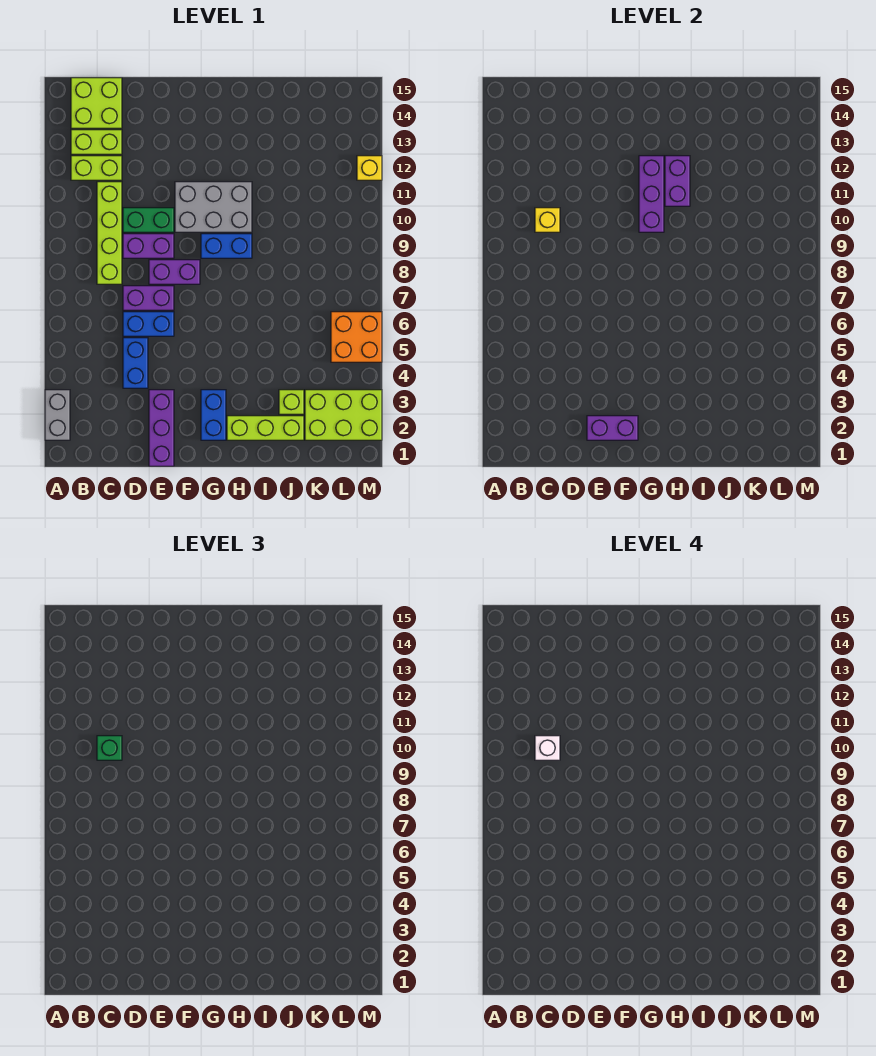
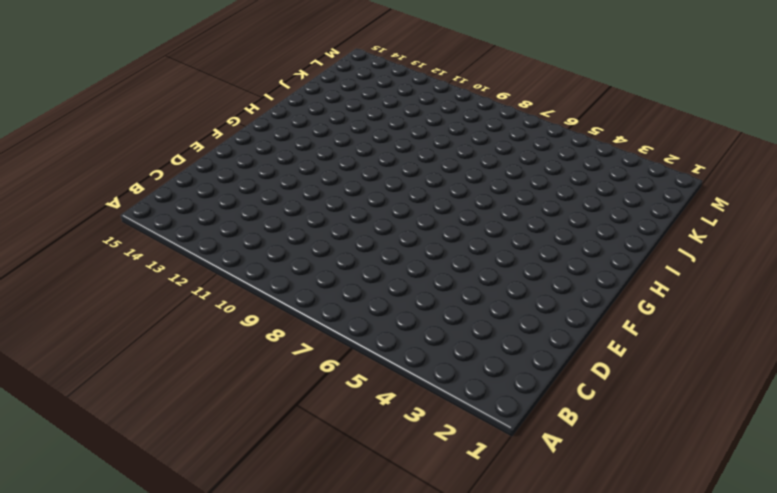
none -> grey brick A2:A3 level 1
none -> lime brick B12:C12 level 1
none -> lime brick B13:C13 level 1

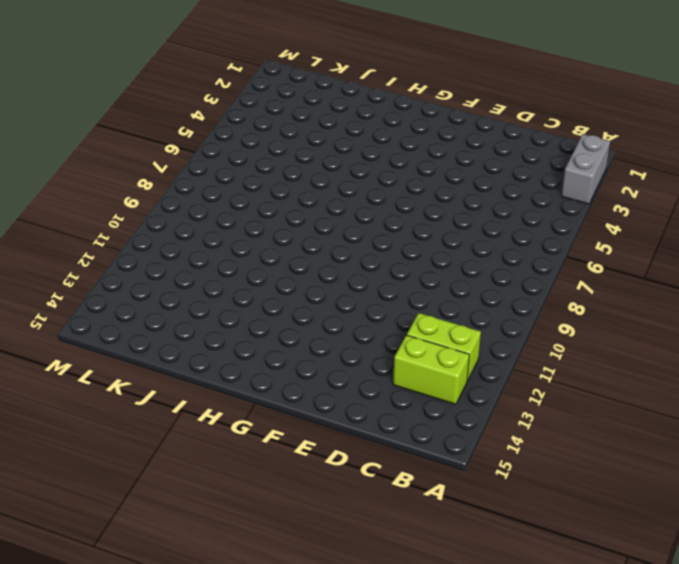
none -> lime brick B14:C15 level 1
none -> lime brick C8:C11 level 1
none -> blue brick D4:D5 level 1

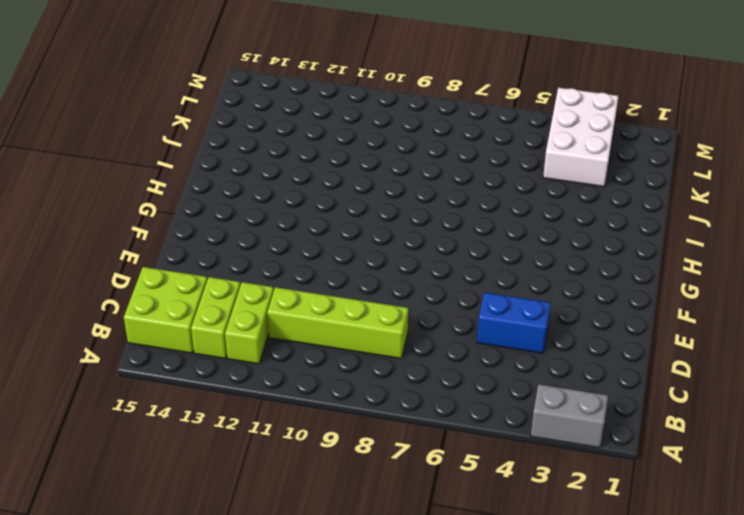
white brick K3:M4 level 1 -> lime brick K2:M3 level 1
none -> blue brick D6:E6 level 1
none -> purple brick D7:E7 level 1
none -> purple brick D9:E9 level 1

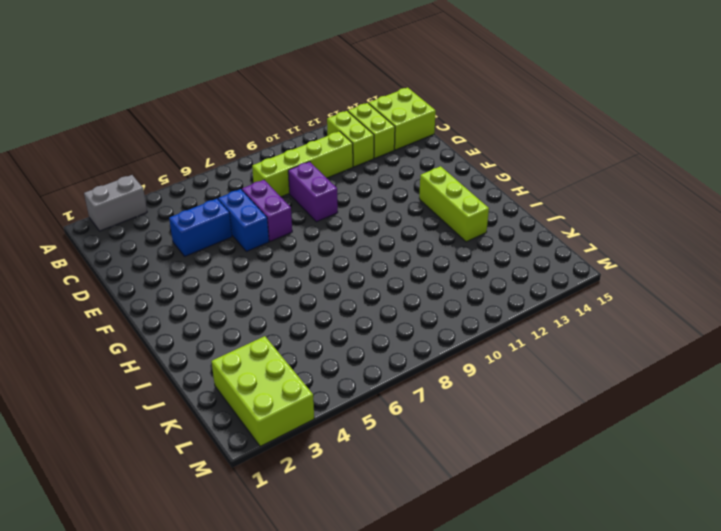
lime brick G13:I13 level 1 -> lime brick H2:J2 level 1
none -> green brick D10:E10 level 1
none -> purple brick E1:E3 level 1
none -> purple brick E8:F8 level 1

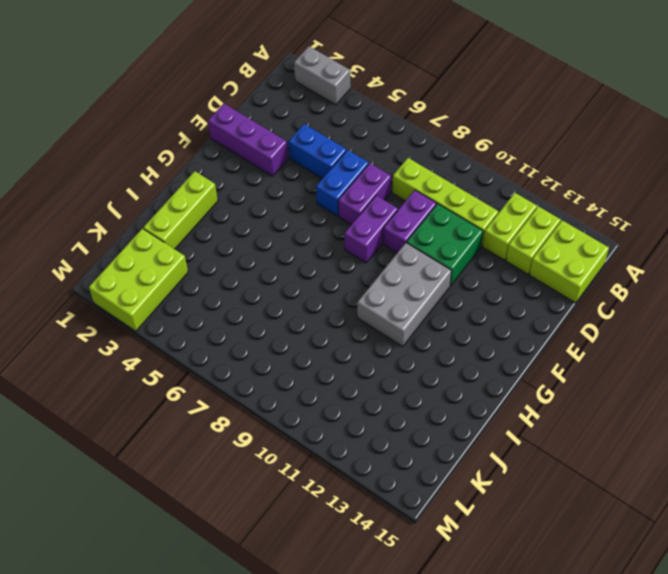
green brick D10:E11 level 1 -> green brick D10:E10 level 1
none -> blue brick G2:G3 level 1
none -> blue brick G9:H9 level 1
none -> lime brick J3 level 1

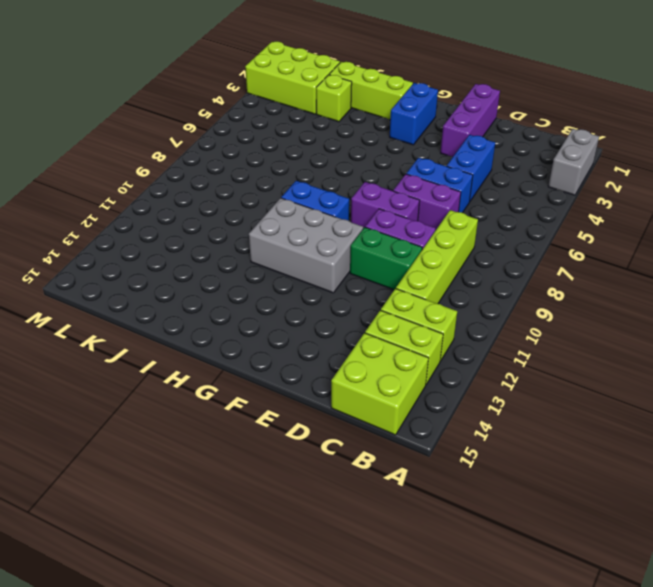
none -> orange brick L5:M6 level 1
none -> yellow brick M12 level 1
none -> yellow brick C10 level 2

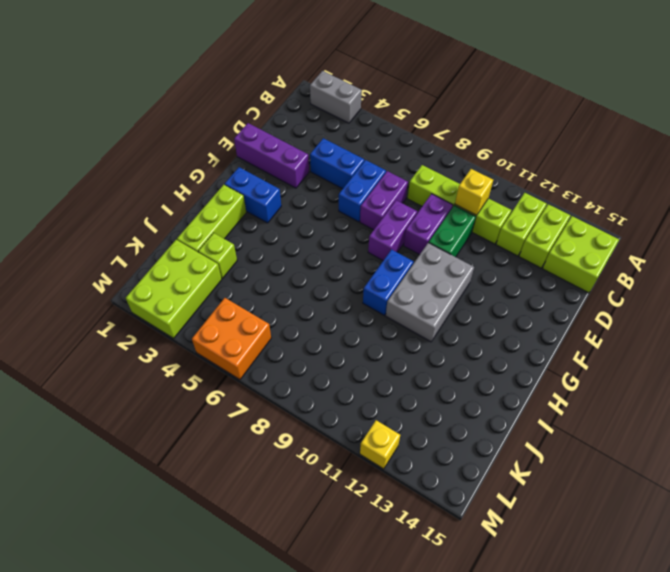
none -> purple brick E2:F2 level 2
none -> purple brick G10:G12 level 2
none -> purple brick H11:H12 level 2

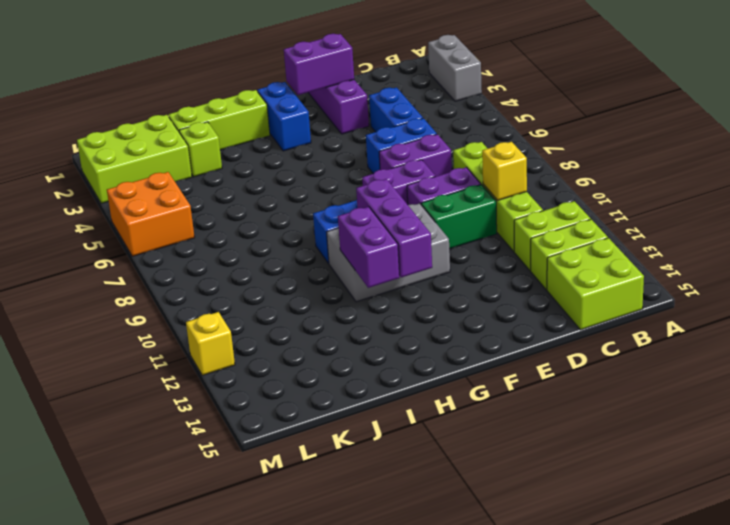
none -> green brick C10 level 3
none -> white brick C10 level 4

